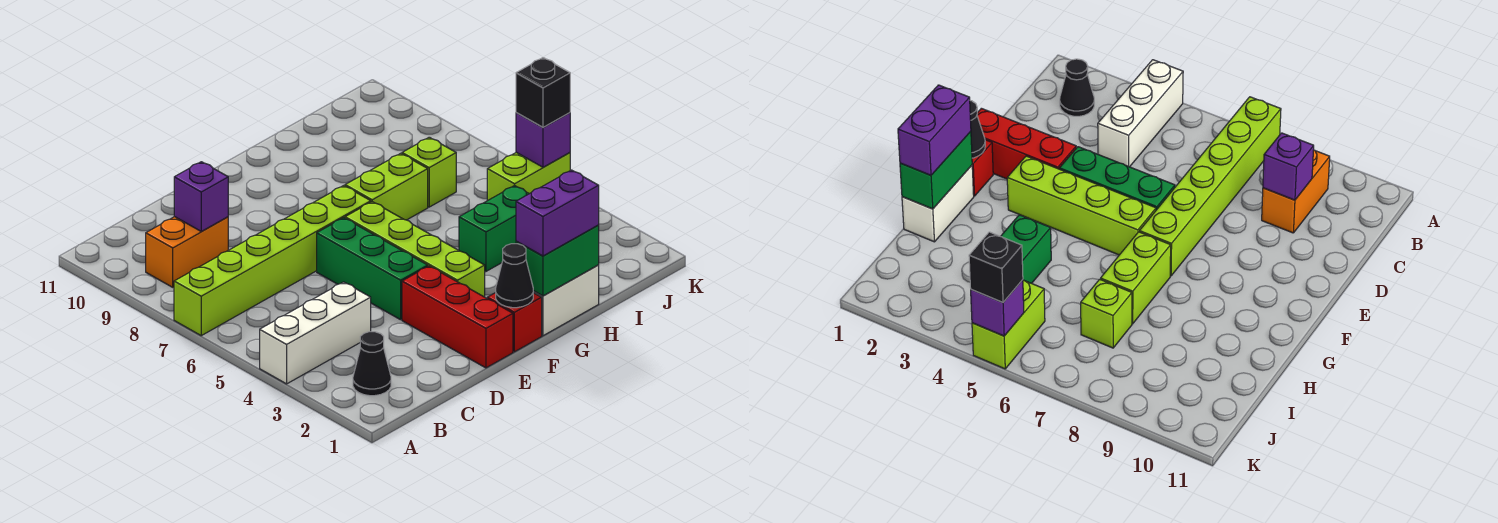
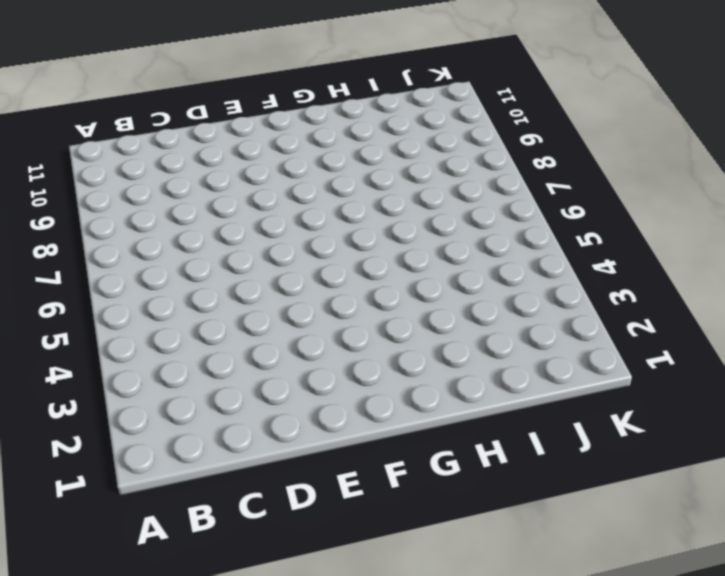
none -> white brick A4:C4 level 1
none -> lime brick A7:F7 level 1
none -> black cone B2 level 1

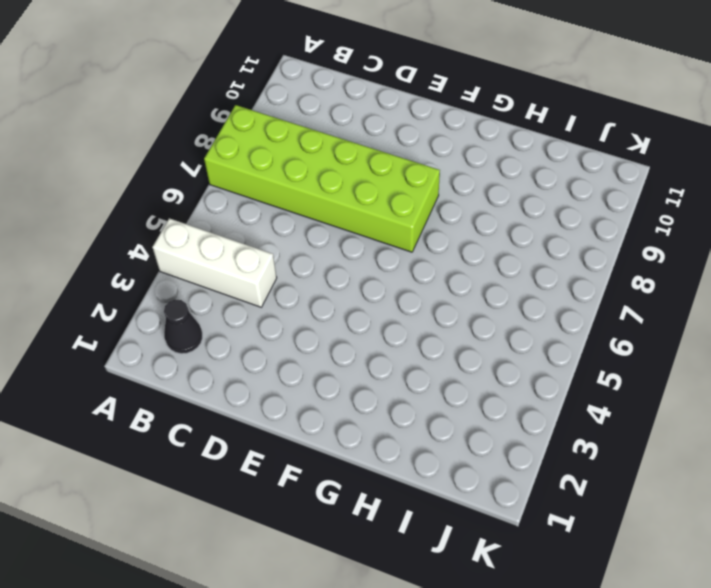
lime brick A7:F8 level 1 -> lime brick A7:F7 level 1
none -> orange brick B9:C9 level 1
none -> red brick E1:E3 level 1
none -> green brick E4:E6 level 1

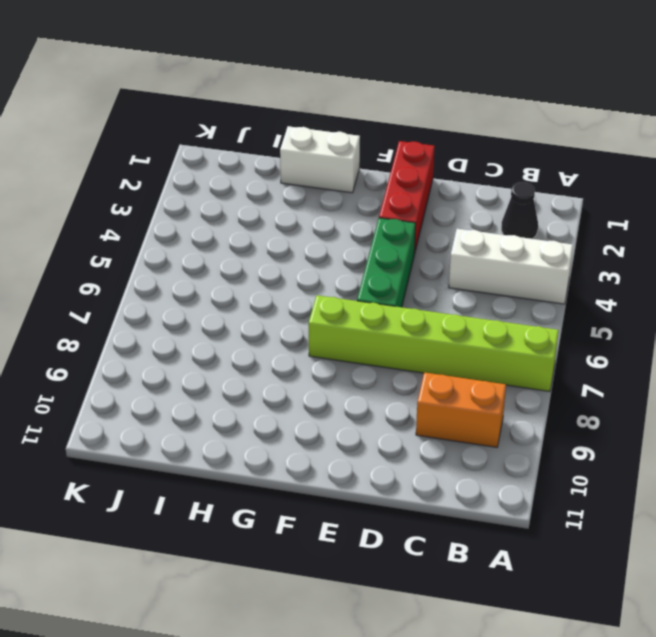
none -> red brick F1 level 1
none -> lime brick F3:F6 level 1
none -> lime brick G7:H7 level 1

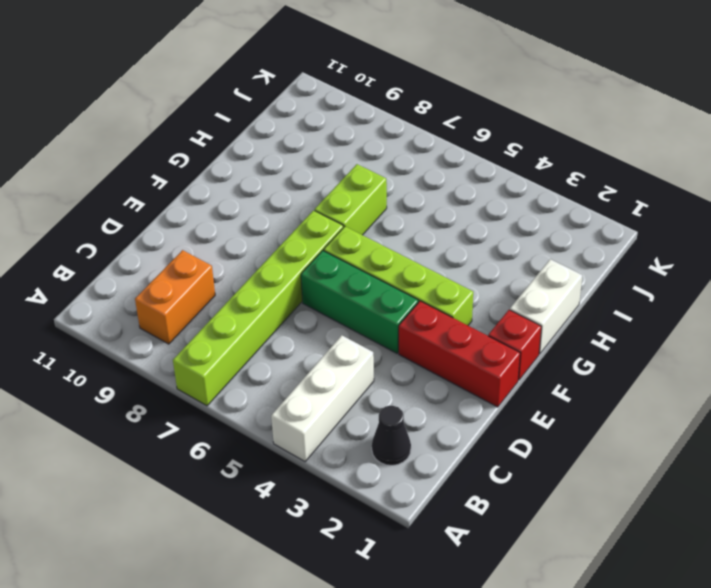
none -> green brick H4:I4 level 1
none -> lime brick I7 level 1
none -> lime brick J5:K5 level 1

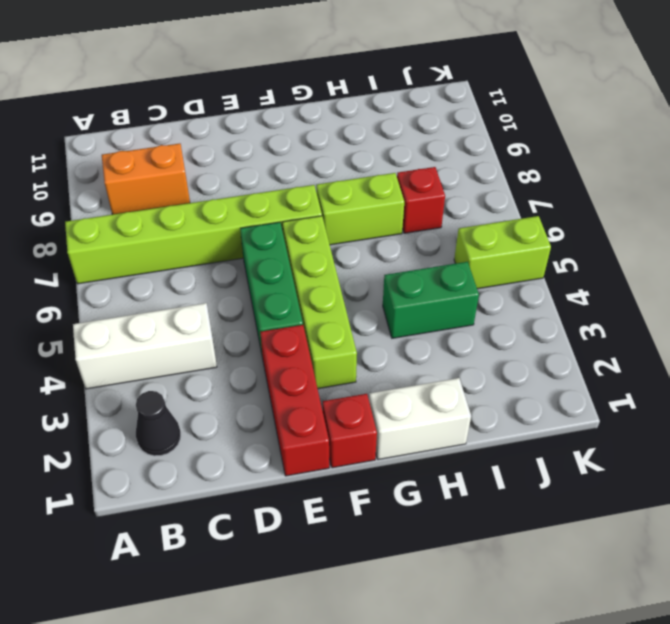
red brick I7 level 1 -> lime brick I7 level 1
none -> purple brick C9 level 2
none -> black cone F1 level 2
none -> green brick G1:H1 level 2

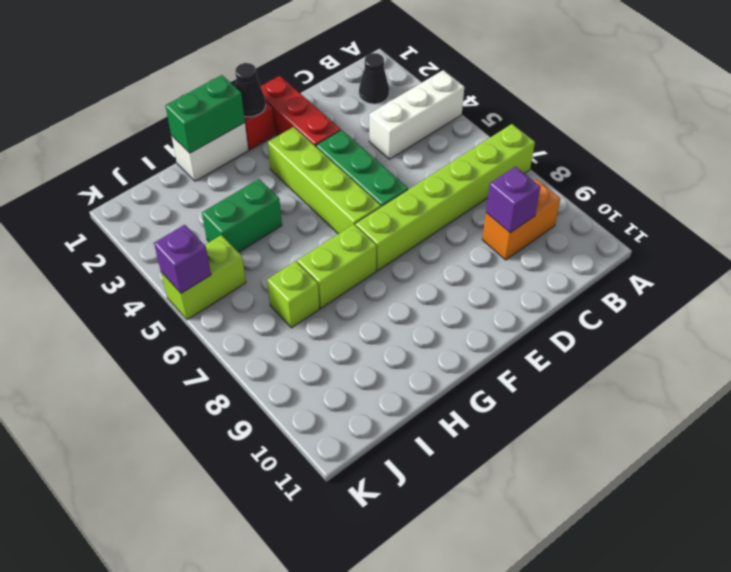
none -> purple brick G1:H1 level 3
none -> black brick K5 level 3

